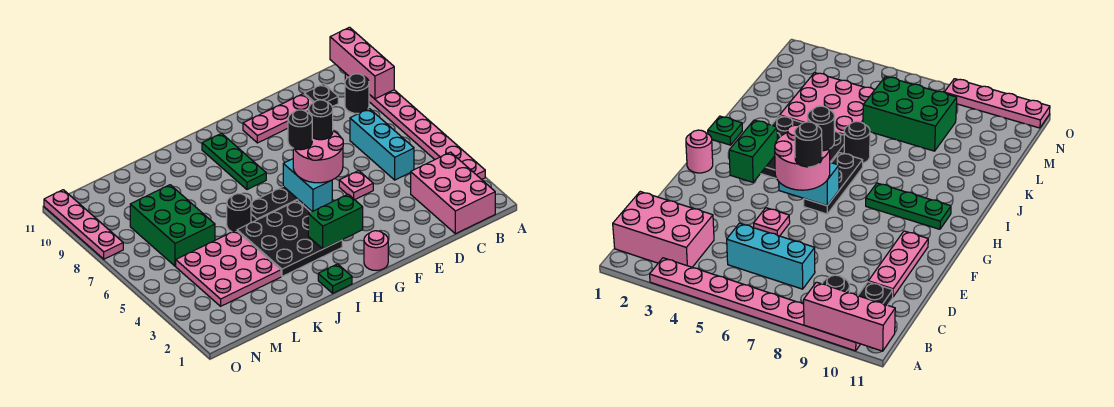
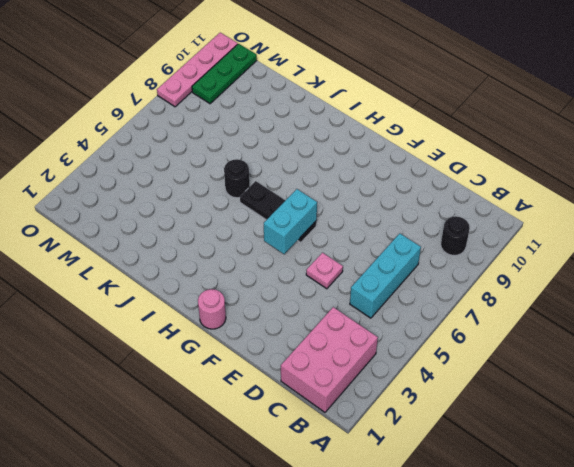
green plate N9:N11 level 1 -> green plate H8:H10 level 1
none -> pink plate A3:A10 level 1
none -> black plate C10 level 1
none -> pink plate D10:F10 level 1

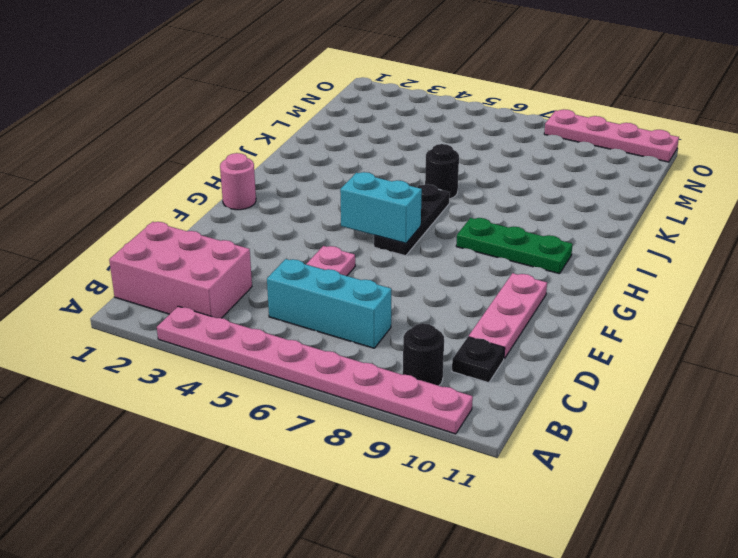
none -> black plate H3:J5 level 1
none -> green plate I1 level 1
none -> pink plate K3:M5 level 1

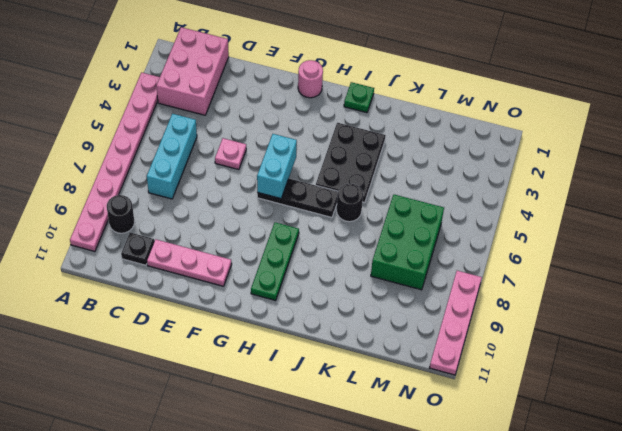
black plate I3:J5 level 1 -> black plate H3:J5 level 1
none -> pink plate K3:M5 level 1
none -> pink brick A9:A11 level 2
none -> green brick G3:H3 level 2

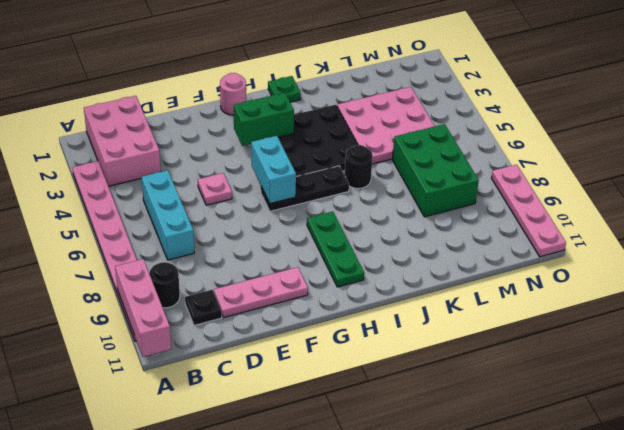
none -> pink round brick F5:G6 level 3
none -> black round brick F6 level 4
none -> black round brick G6 level 4

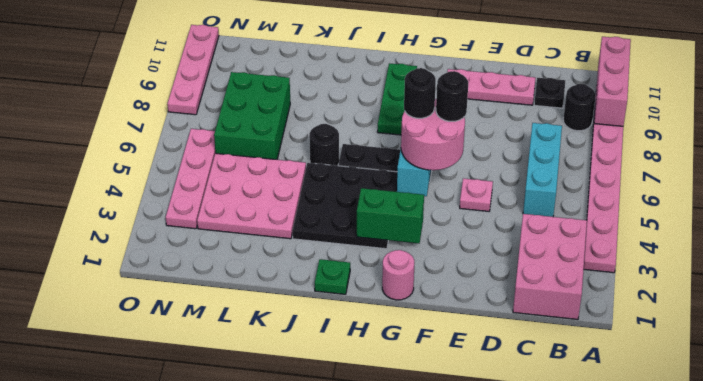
pink plate N3:N6 level 1 -> none

